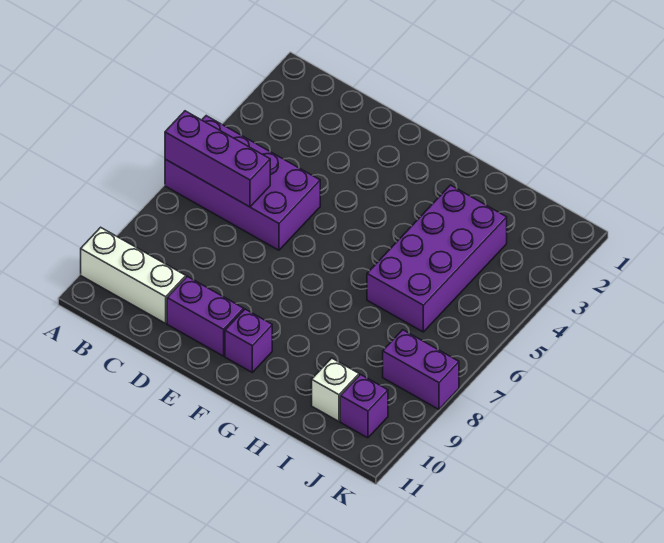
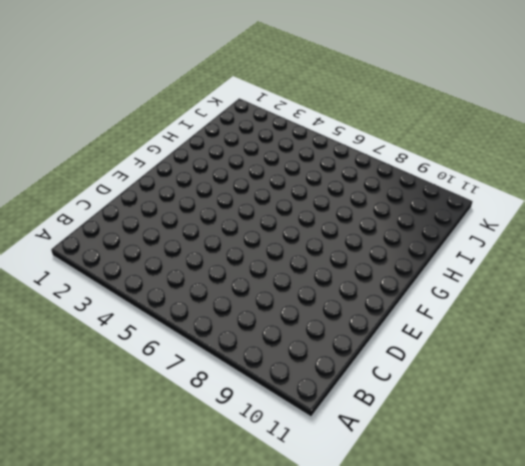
none -> purple brick A5:D6 level 1
none -> white brick A10:C10 level 1

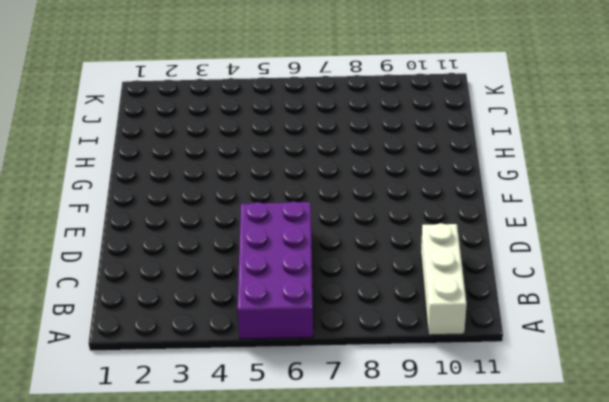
none -> purple brick D10:E10 level 1
none -> purple brick F10 level 1

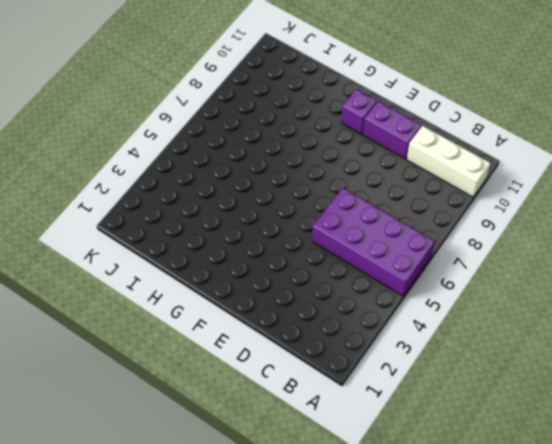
none -> purple brick H3:I6 level 1
none -> white brick I10 level 1

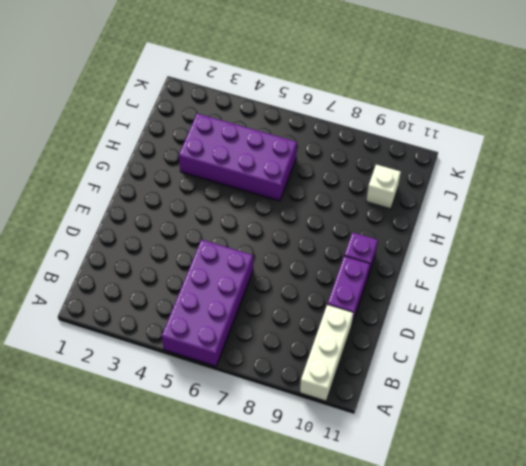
none -> purple brick J8:K8 level 1
none -> purple brick J10 level 1

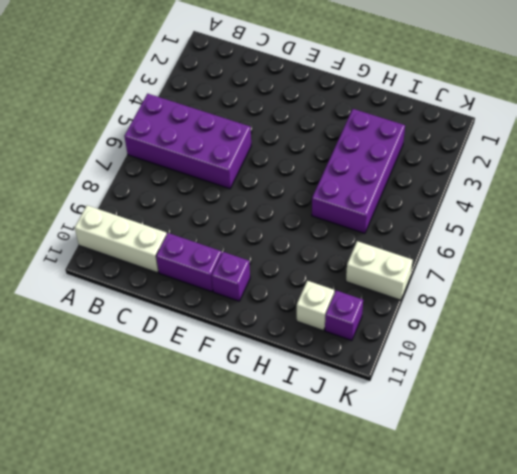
white brick J8:K8 level 1 -> purple brick J8:K8 level 1
none -> purple brick A6:C6 level 2

